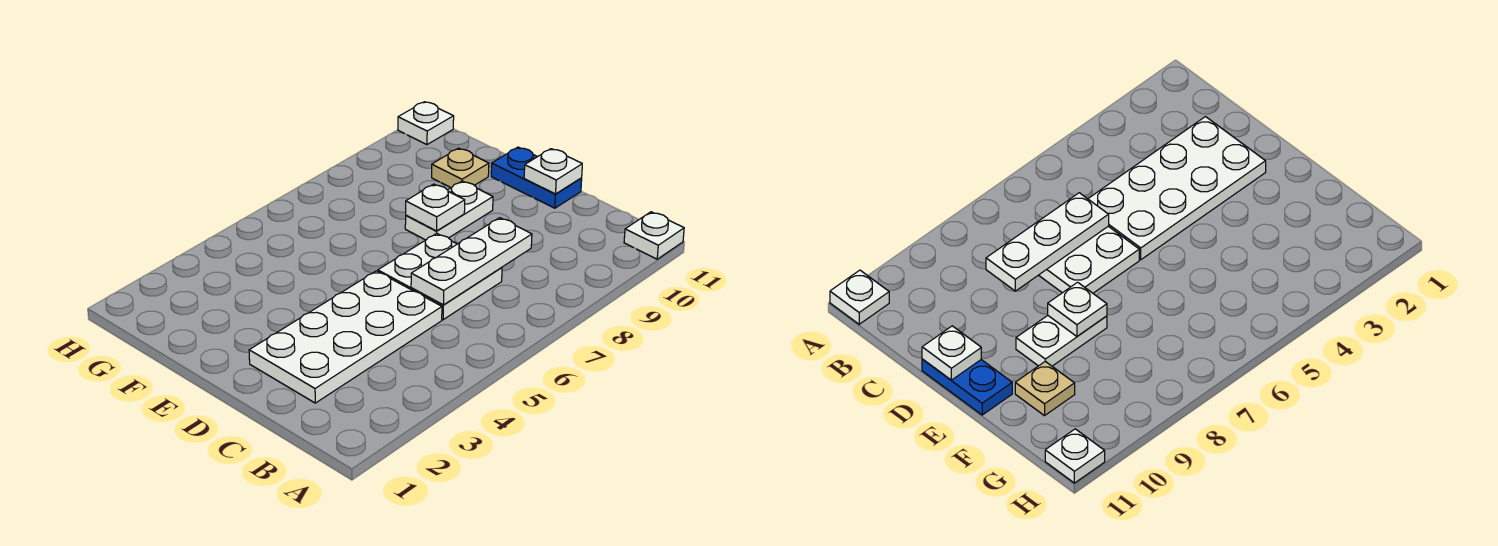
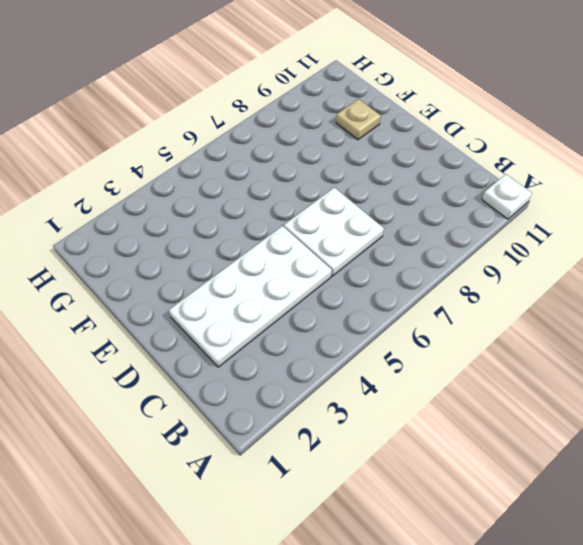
none -> blue plate D11:E11 level 1
none -> white plate E8:E9 level 1

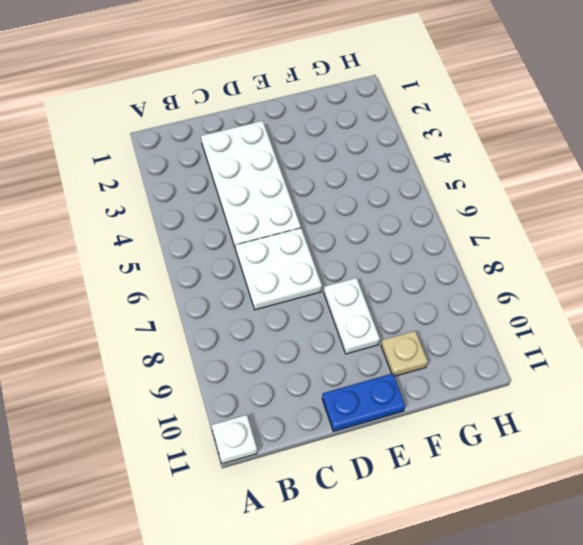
none -> white plate H11 level 1
none -> white plate C6:C8 level 2

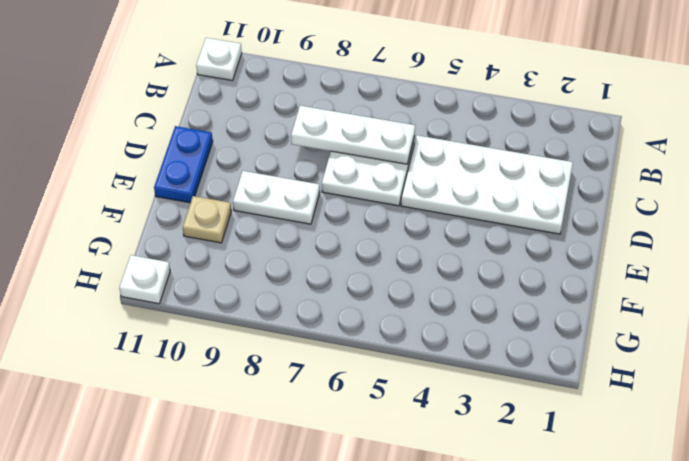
none -> white plate D11 level 2
none -> white plate E8 level 2

